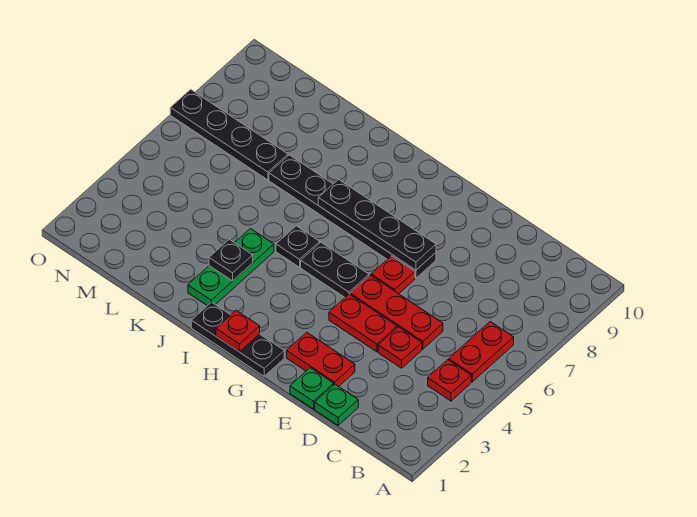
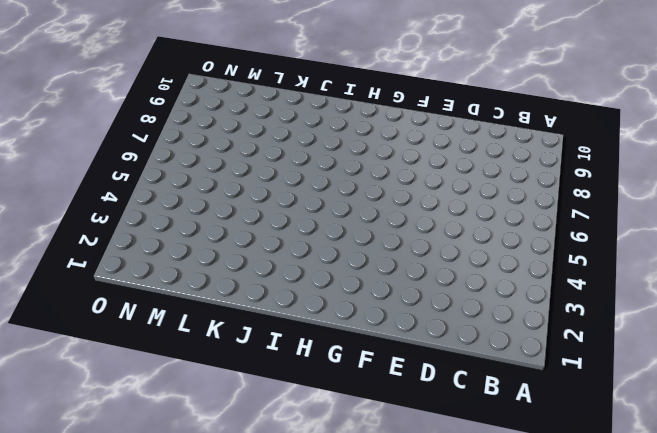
none -> red plate B4 level 1
none -> red plate B5:B6 level 1
none -> green plate D1 level 1

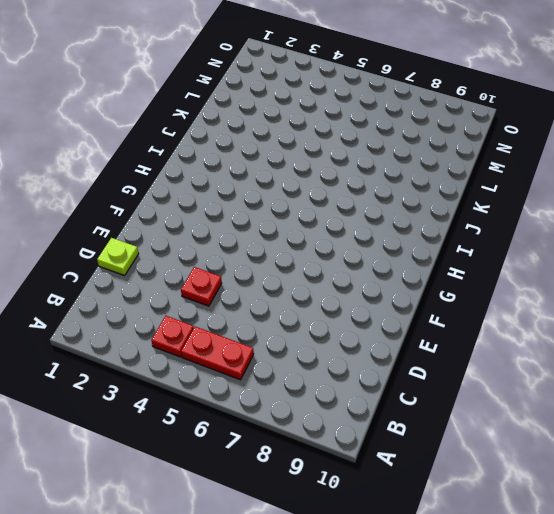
lime plate D1 level 1 -> green plate D1 level 1
none -> red plate D5:F5 level 1
none -> green plate E1 level 1
none -> red plate E2:F2 level 1

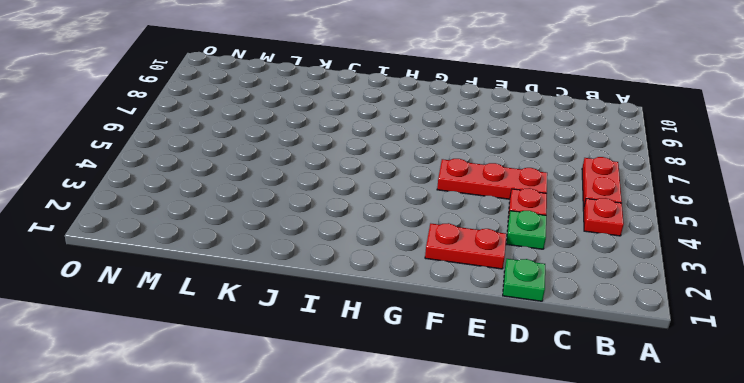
green plate D3 level 1 -> green plate E1 level 1
none -> red plate E4:F4 level 1
none -> red plate F6 level 1
none -> black plate F7:K7 level 1

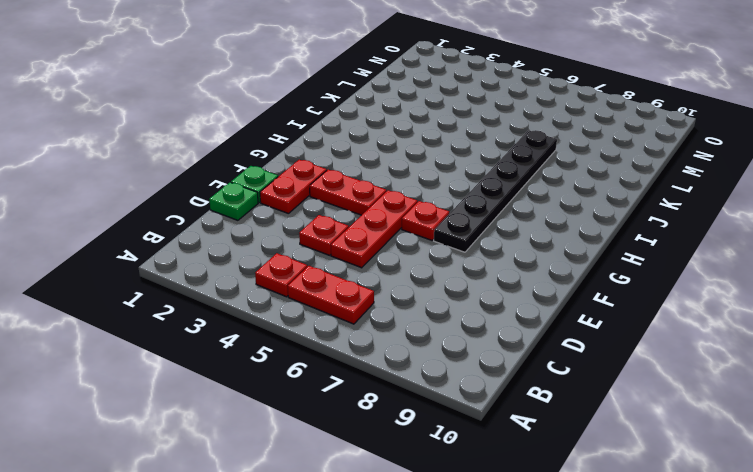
red plate F3:F4 level 1 -> red plate E4:F4 level 1
none -> black plate G1:I1 level 1
none -> black plate G5:H5 level 1
none -> black plate I5 level 1

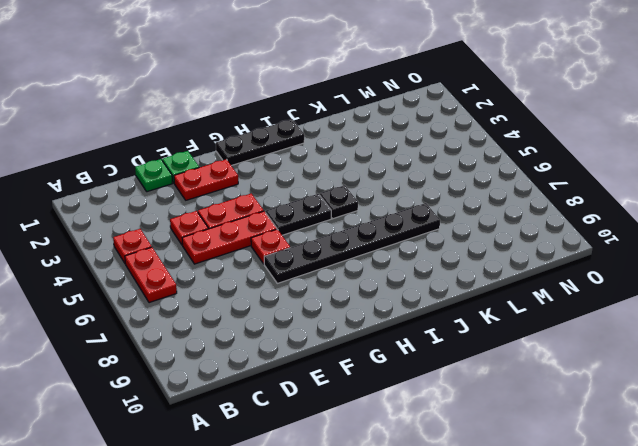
none -> green plate J2:J4 level 1
none -> black plate L7:O7 level 1
none -> black plate F7:I7 level 2

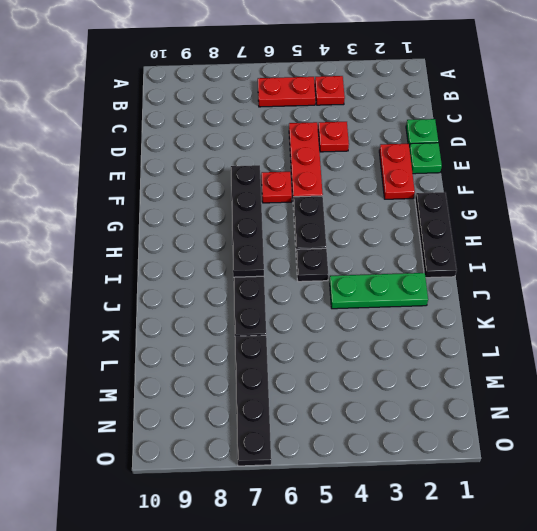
none -> red plate E4:F4 level 1
none -> red plate H1 level 2
none -> black plate J3 level 2

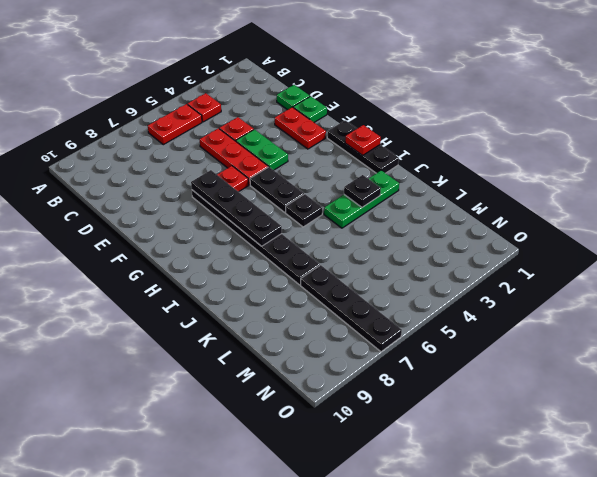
green plate E4:F4 level 1 -> red plate E4:F4 level 1

